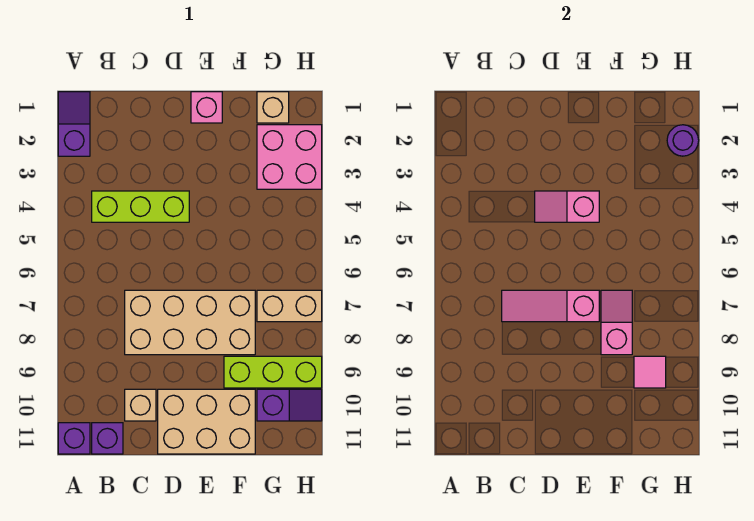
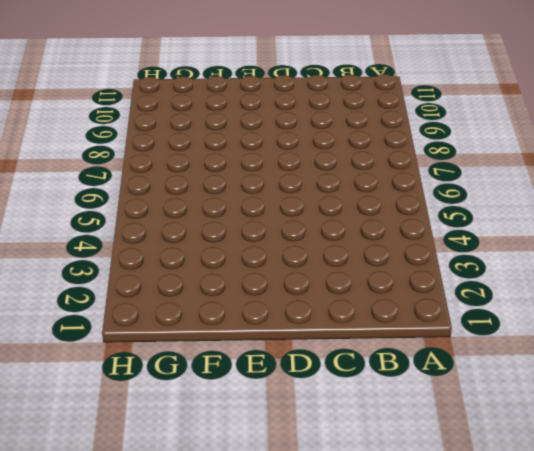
none -> purple slope A1:A2 level 1 top 2
none -> purple brick A11 level 1
none -> lime brick B4:D4 level 1

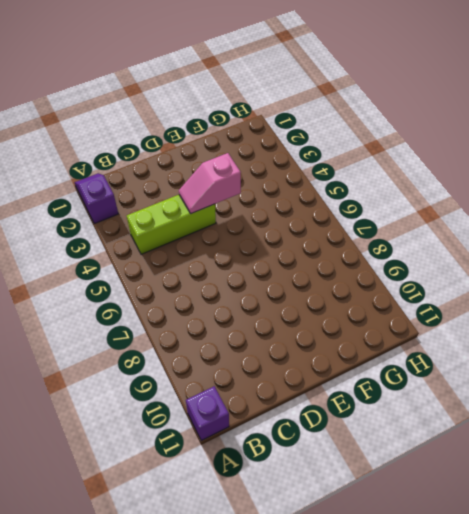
none -> purple brick B11 level 1
none -> tan brick C7:F8 level 1
none -> tan brick C10 level 1

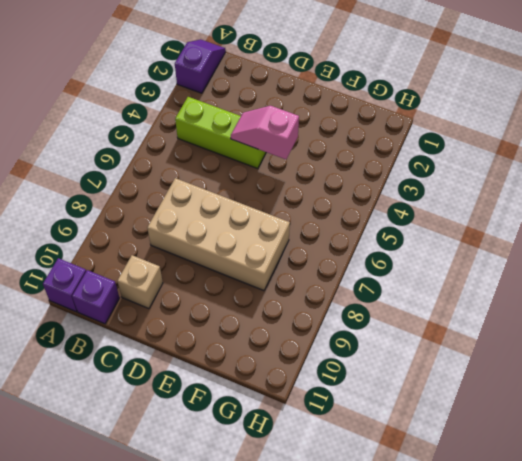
none -> tan brick D10:F11 level 1
none -> pink brick E1 level 1
none -> lime brick F9:H9 level 1

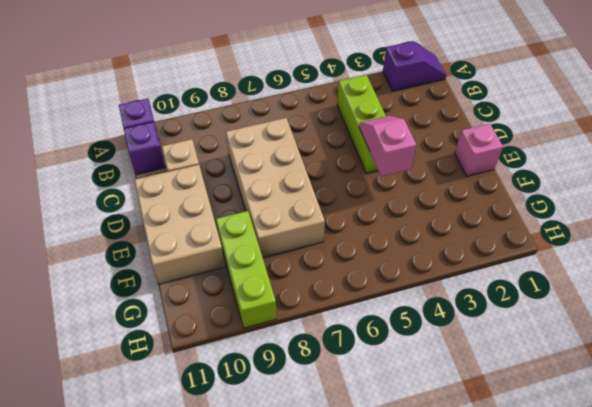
none -> tan brick G1 level 1
none -> pink brick G2:H3 level 1
none -> tan brick G7:H7 level 1

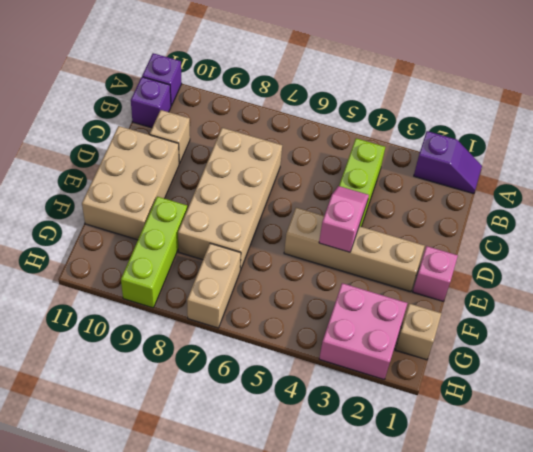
tan brick E2:E5 level 1 -> none
none -> purple slope G10:H10 level 1 top G
none -> pink slope C7:E7 level 2 top E
none -> pink slope F7:F8 level 2 top 8

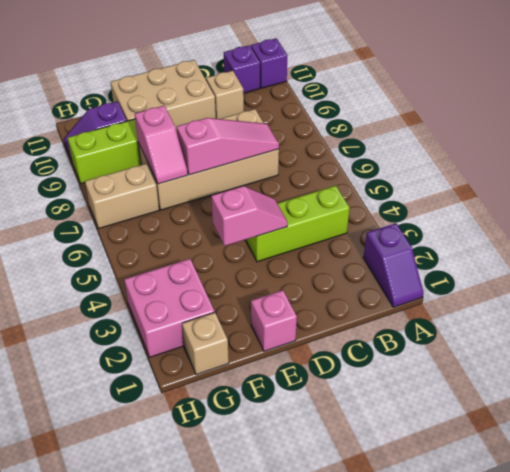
none -> pink tile G9 level 2
none -> purple round brick H2 level 2

